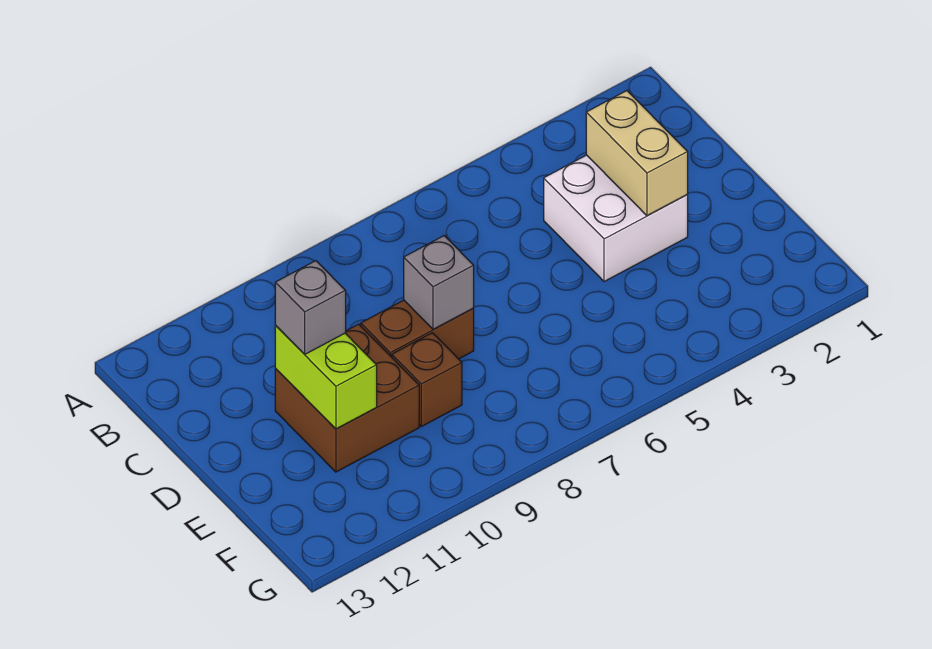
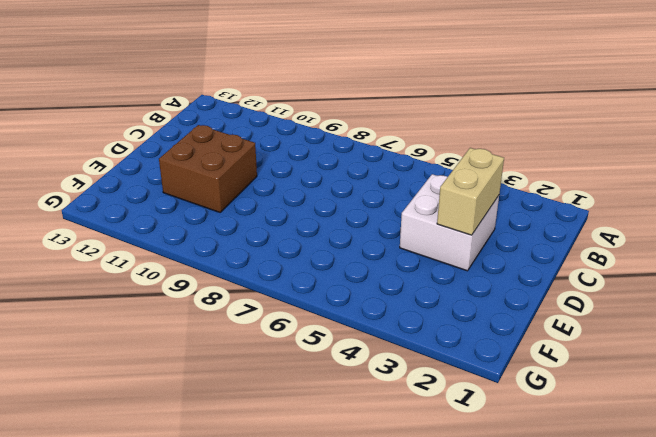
none -> brown brick D8:D9 level 1
none -> brown brick E9 level 1

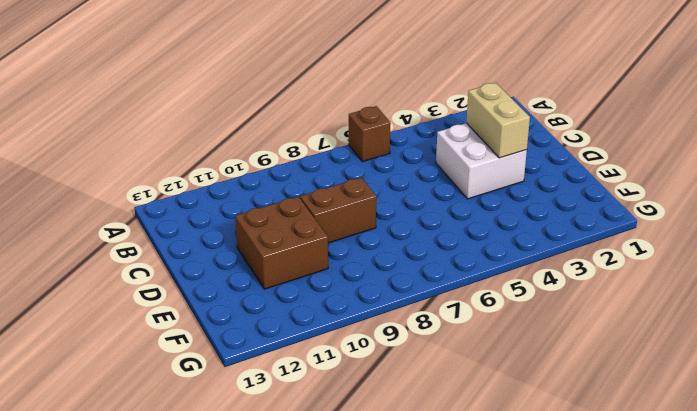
brown brick A6 level 1 -> brown brick E9 level 1
none -> grey brick D8 level 2
none -> lime brick D11:E11 level 2

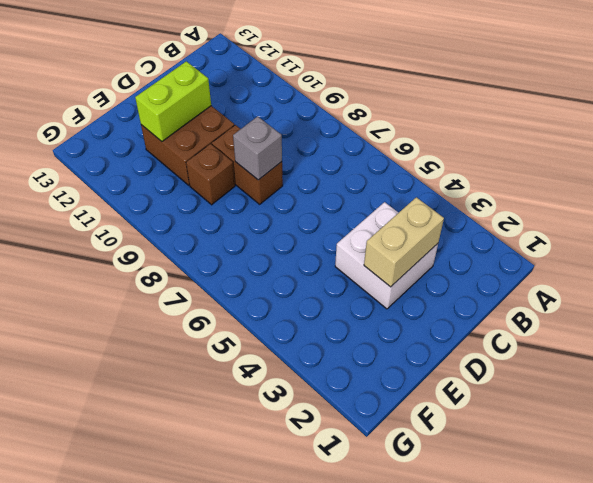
none -> grey brick D11 level 3

